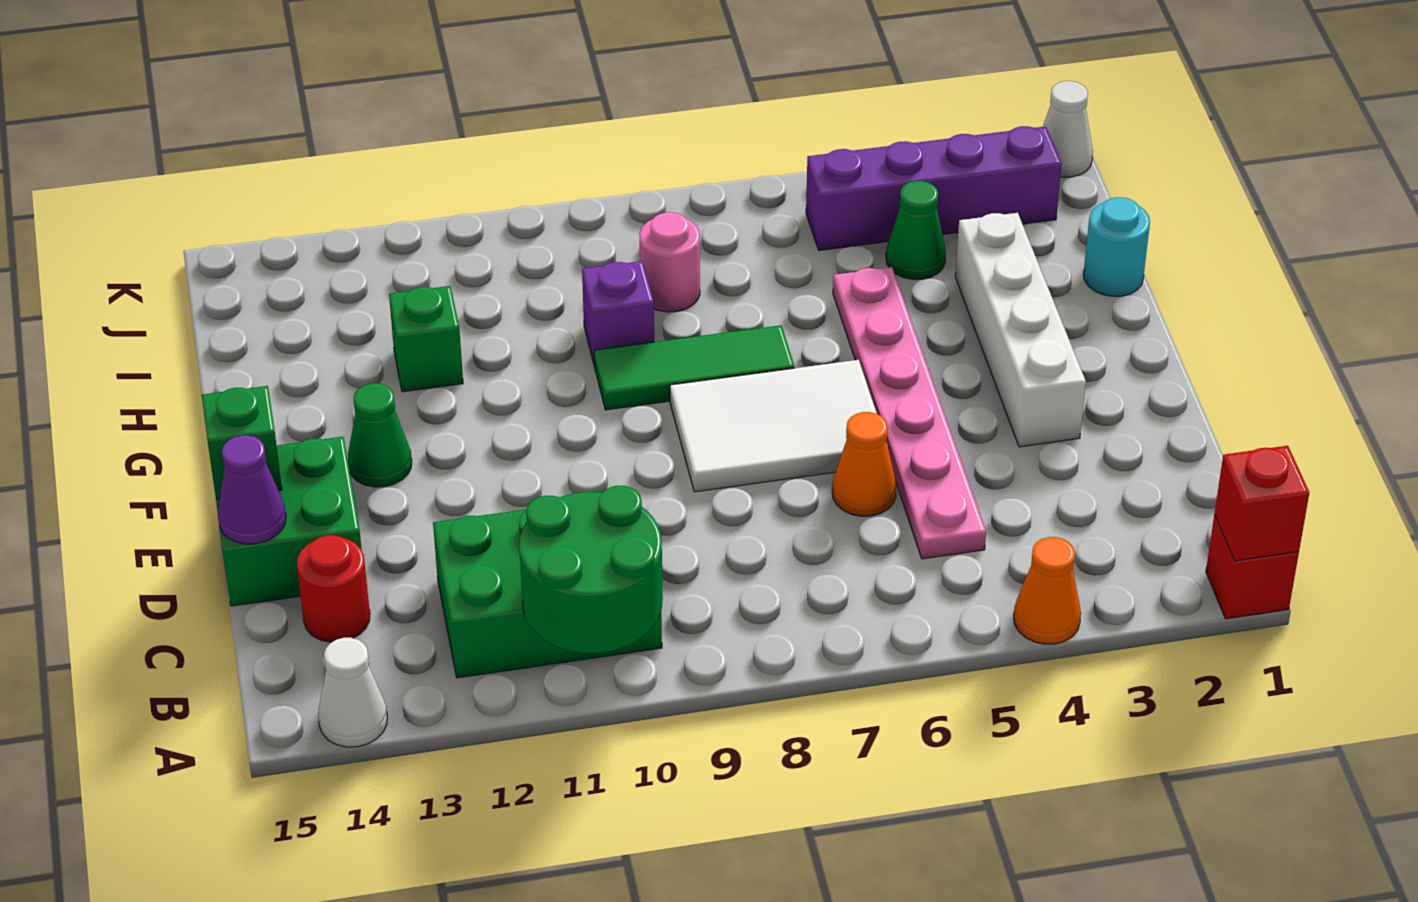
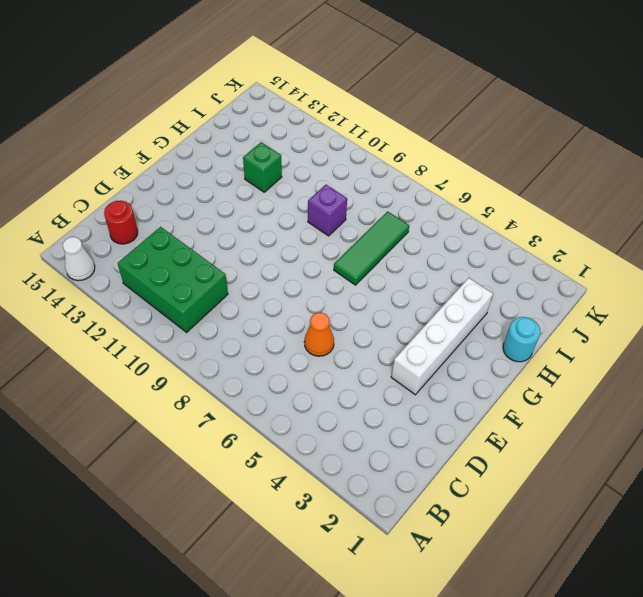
green tile G7:I7 level 1 -> green tile G7:G9 level 1
none -> red brick A1 level 1
none -> orange cone A4 level 1
none -> pink plate C5:H5 level 1

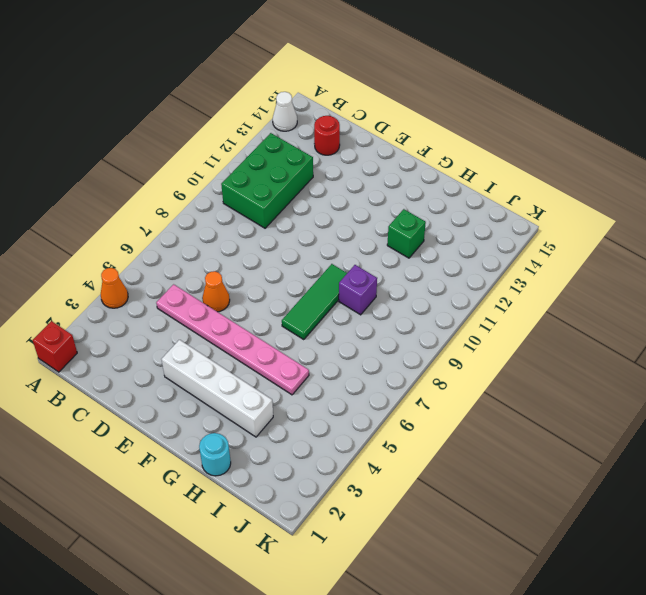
none -> green brick D14:E15 level 1
none -> white tile E6:F8 level 1
none -> green cone F13 level 1

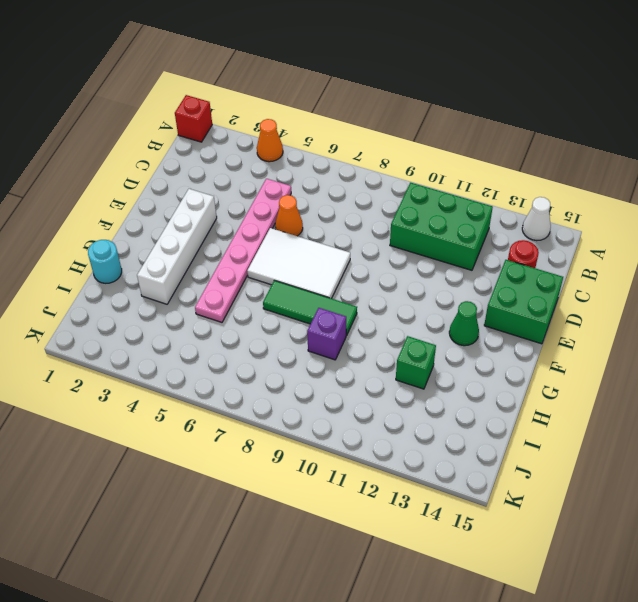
none -> green cone I4 level 1
none -> pink round brick I8 level 1
none -> purple brick J2:J5 level 1

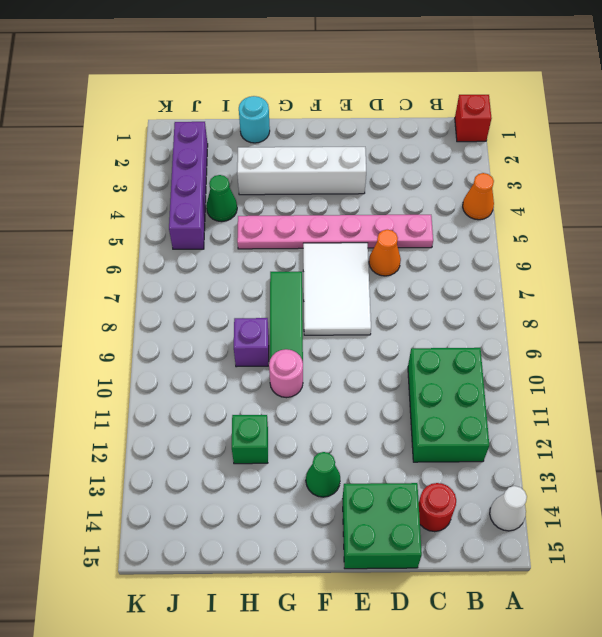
pink round brick G10 level 1 -> pink round brick I8 level 1
none -> white cone K1 level 1
none -> red brick A1 level 2
none -> green round brick A10:B11 level 2

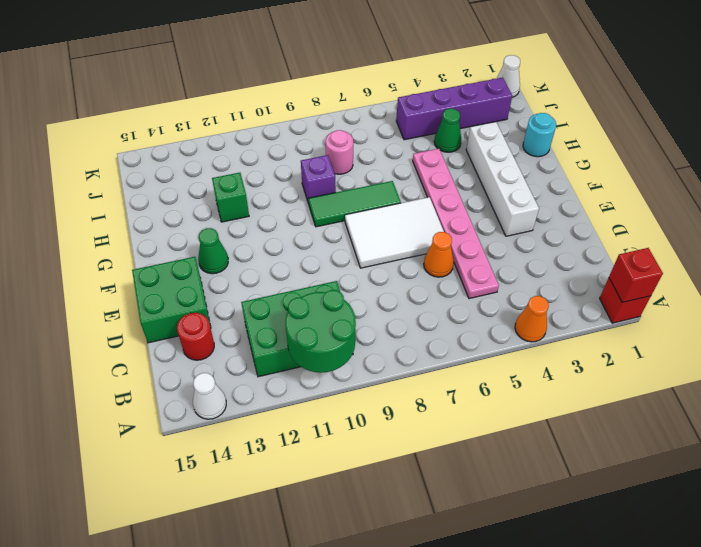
none -> purple cone D15 level 2
none -> green brick E15 level 2

